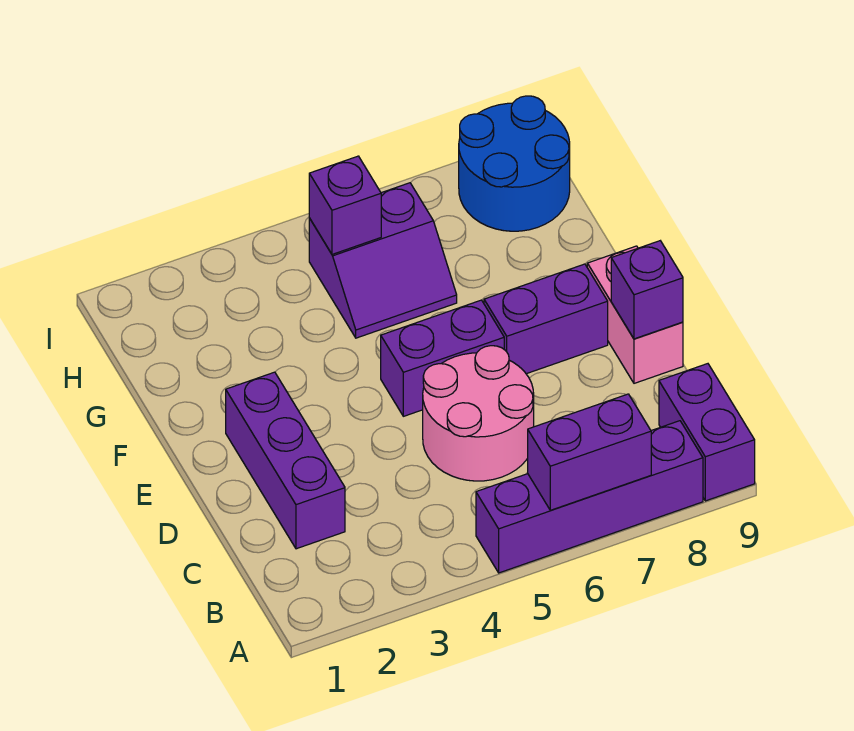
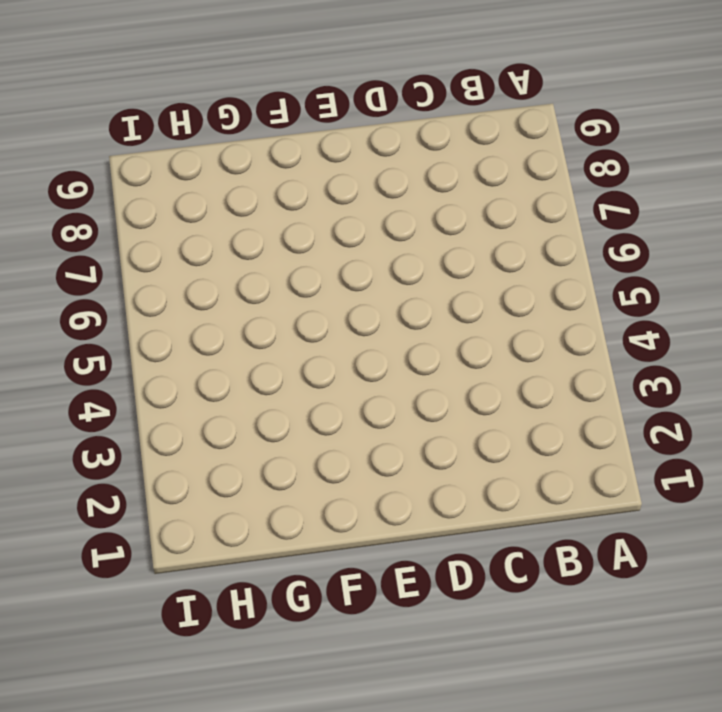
none -> purple brick A5:A8 level 1
none -> purple brick A9:B9 level 1
none -> purple brick C2:E2 level 1

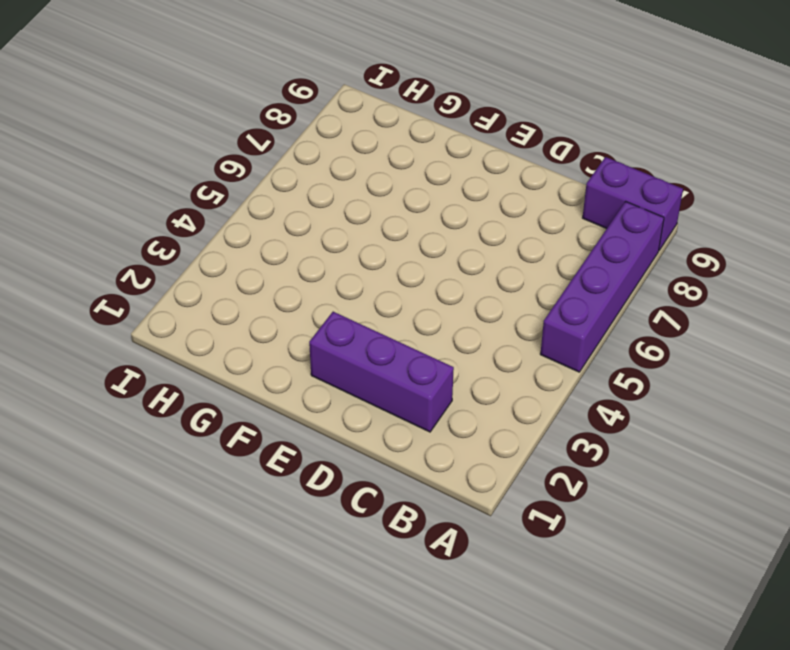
none -> pink round brick C5:D6 level 1
none -> pink brick D9:E9 level 1
none -> purple brick E5:E6 level 1

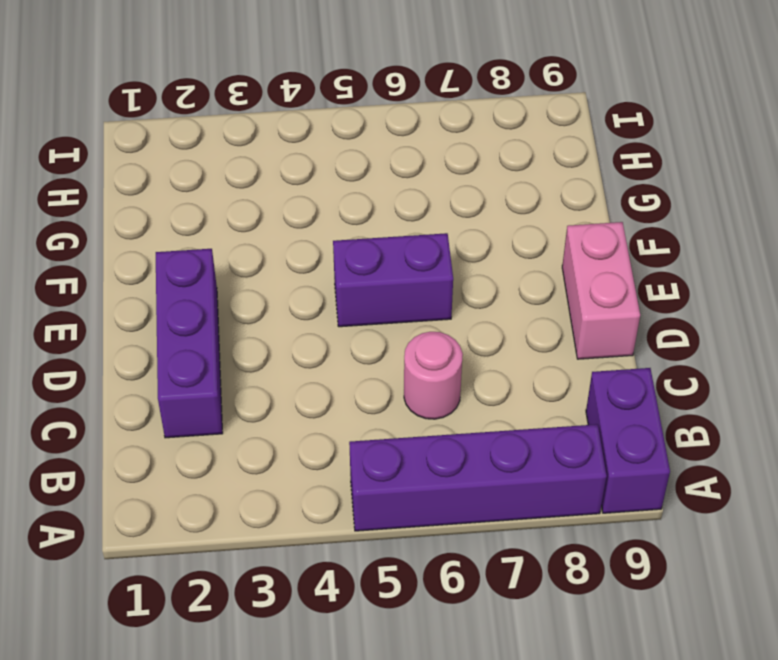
pink round brick C6 level 1 -> pink round brick C5:D6 level 1
none -> purple brick E7:E8 level 1
none -> purple slope G5:H6 level 1 top H
none -> blue round brick H8:I9 level 1

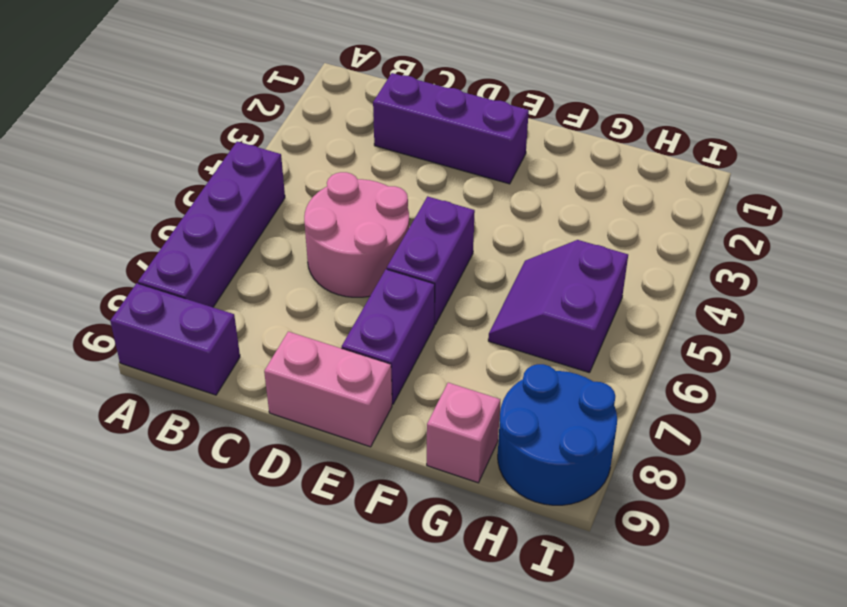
pink brick G9 level 1 -> none
none -> purple brick A6:A7 level 2
none -> purple brick D9 level 2
none -> purple brick H5 level 2

